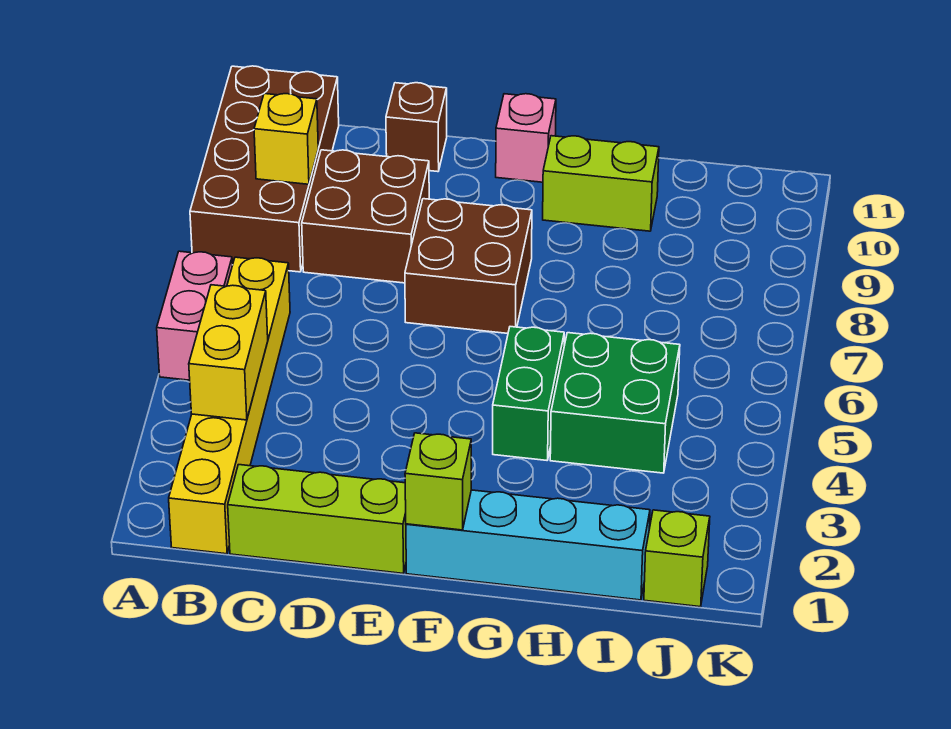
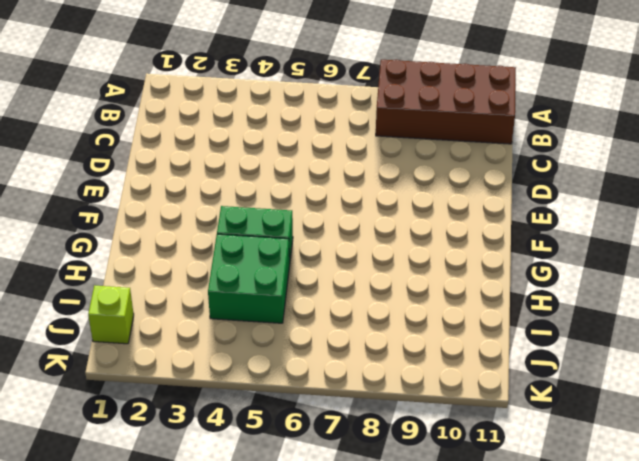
none -> pink brick A5:A6 level 1
none -> yellow brick B1:B6 level 1
none -> lime brick C1:E1 level 1

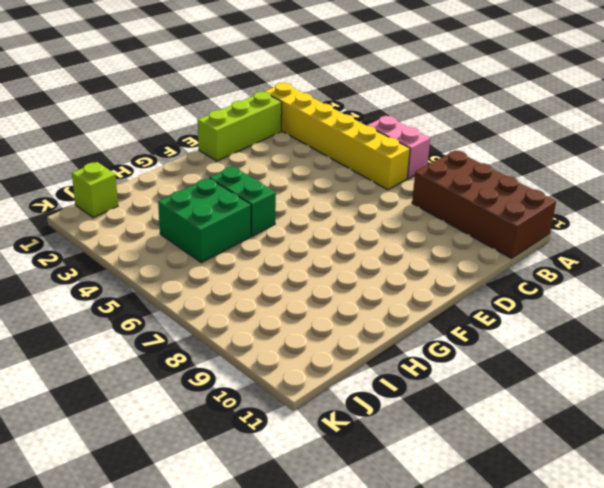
none -> brown brick C8:D9 level 1
none -> brown brick D11 level 1
none -> brown brick E7:F8 level 1

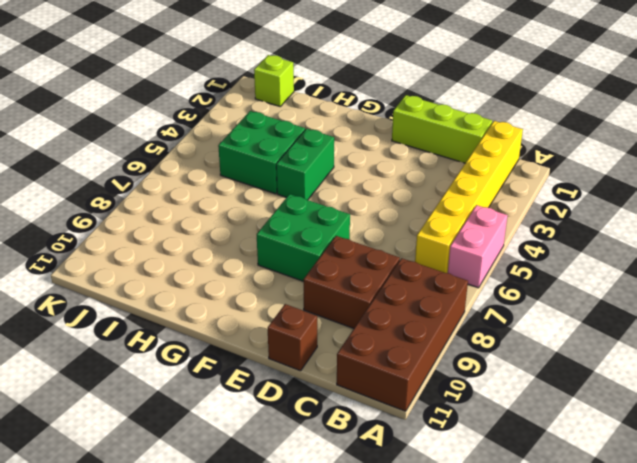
green brick E7:F8 level 1 -> brown brick E7:F8 level 1
none -> cyan brick F1:I1 level 1
none -> pink brick F11 level 1
none -> lime brick G10:H10 level 1

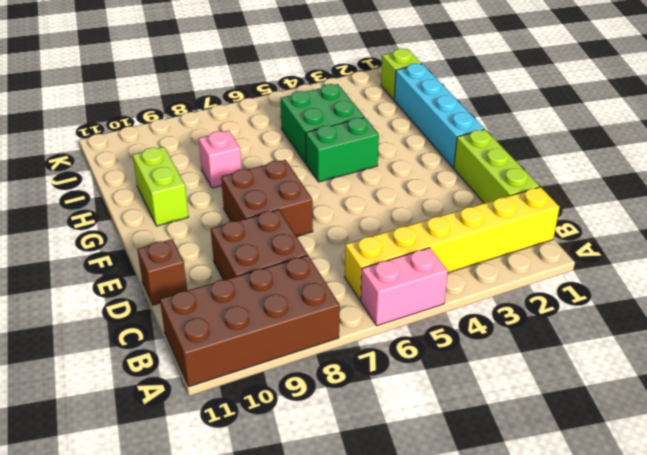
pink brick H8 level 1 -> pink brick F11 level 1
none -> yellow brick B3:B4 level 2
none -> yellow brick B9 level 2
none -> lime brick F1 level 2

